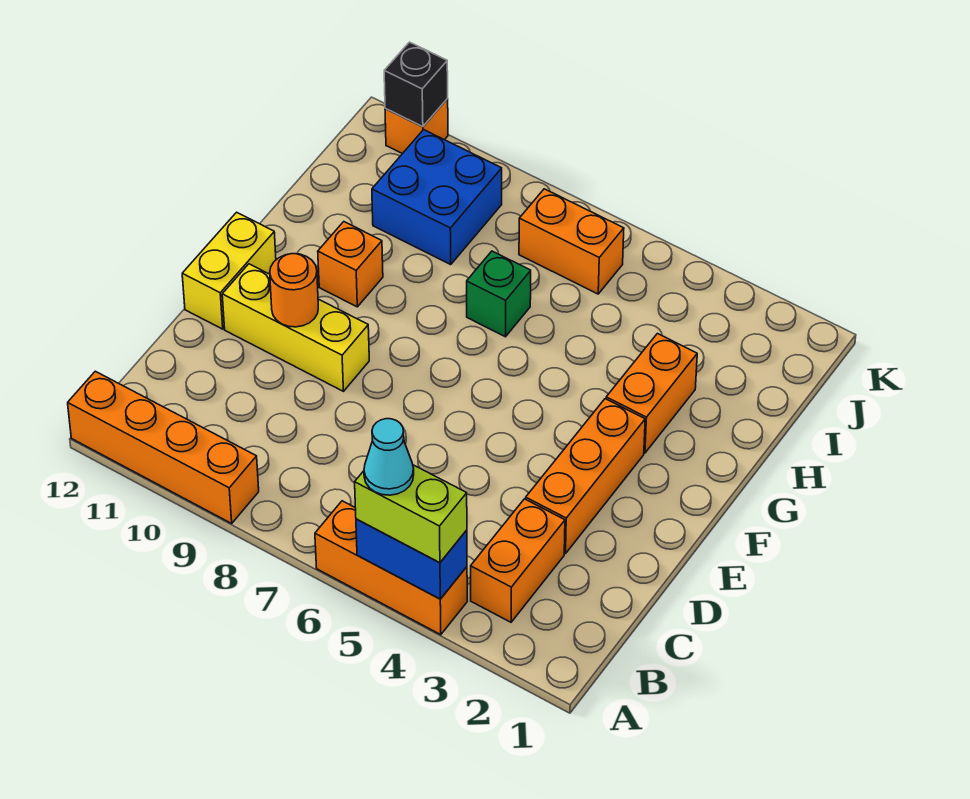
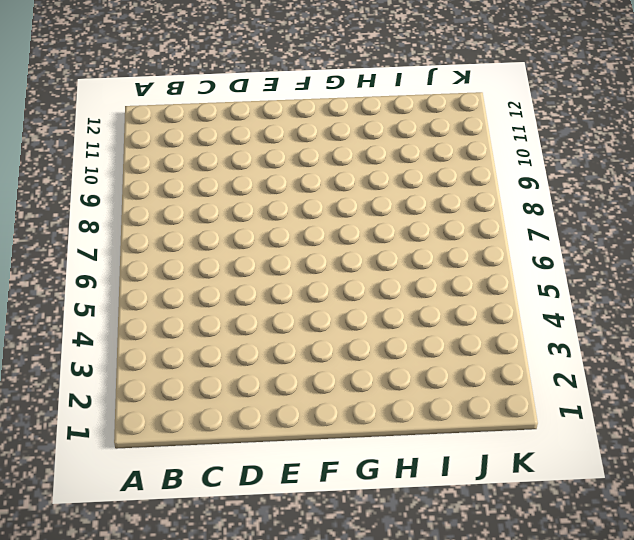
none -> orange brick A4:A6 level 1
none -> orange brick A9:A12 level 1
none -> orange brick B3:C3 level 1

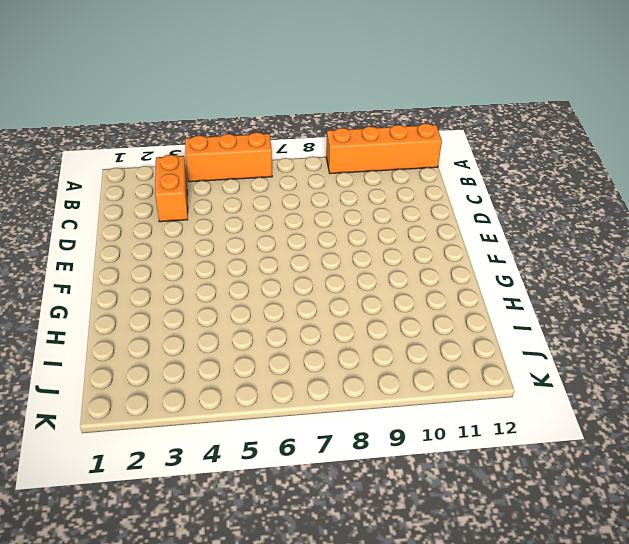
none -> orange brick D3:F3 level 1
none -> yellow brick E9:E11 level 1
none -> yellow brick E12:F12 level 1

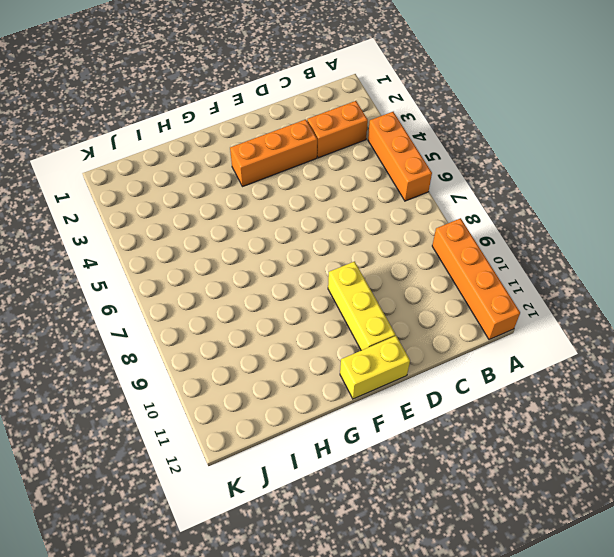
none -> orange brick G3:H3 level 1
none -> orange brick G10 level 1
none -> green brick H7 level 1

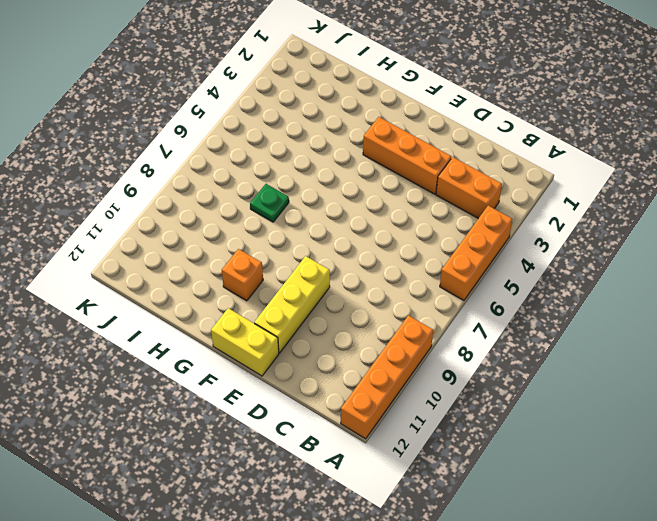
green plate H7 level 1 -> green brick H7 level 1
none -> orange brick G3:H3 level 1
none -> blue brick I9:J10 level 1
none -> orange brick J6:J7 level 1

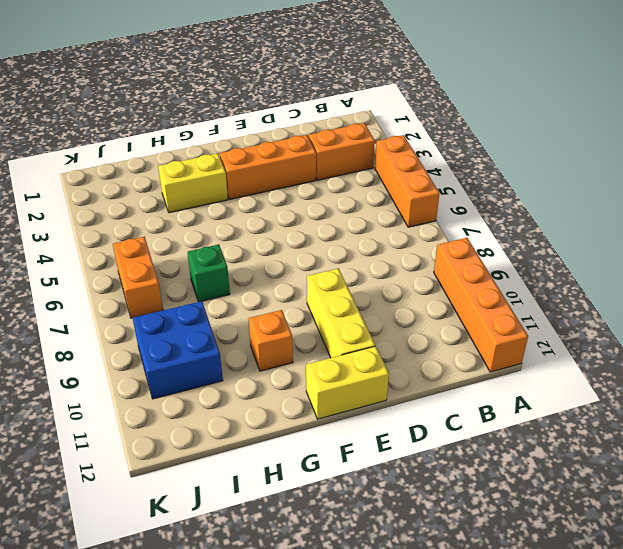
yellow brick G3:H3 level 1 -> orange brick G3:H3 level 1
none -> orange brick K11 level 1
none -> blue brick A4:A5 level 2
none -> orange round brick E10 level 2

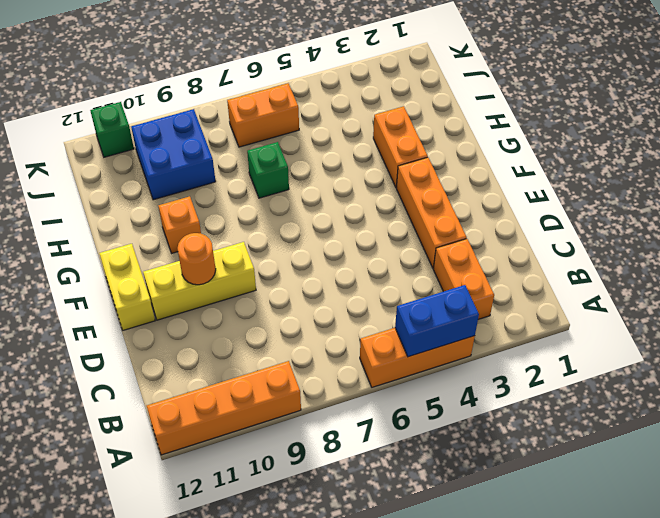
green brick K11 level 1 -> orange brick K11 level 1
none -> black brick K11 level 2
none -> lime brick A4:A5 level 3
none -> cyan cone A5 level 4

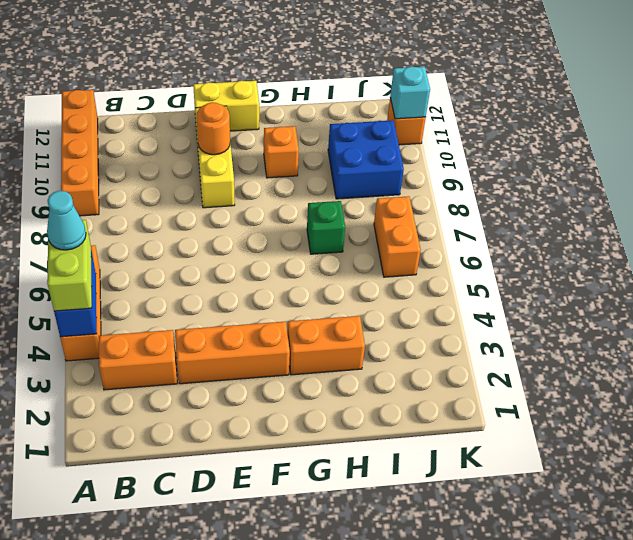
cyan brick K11 level 2 -> black brick K11 level 2

